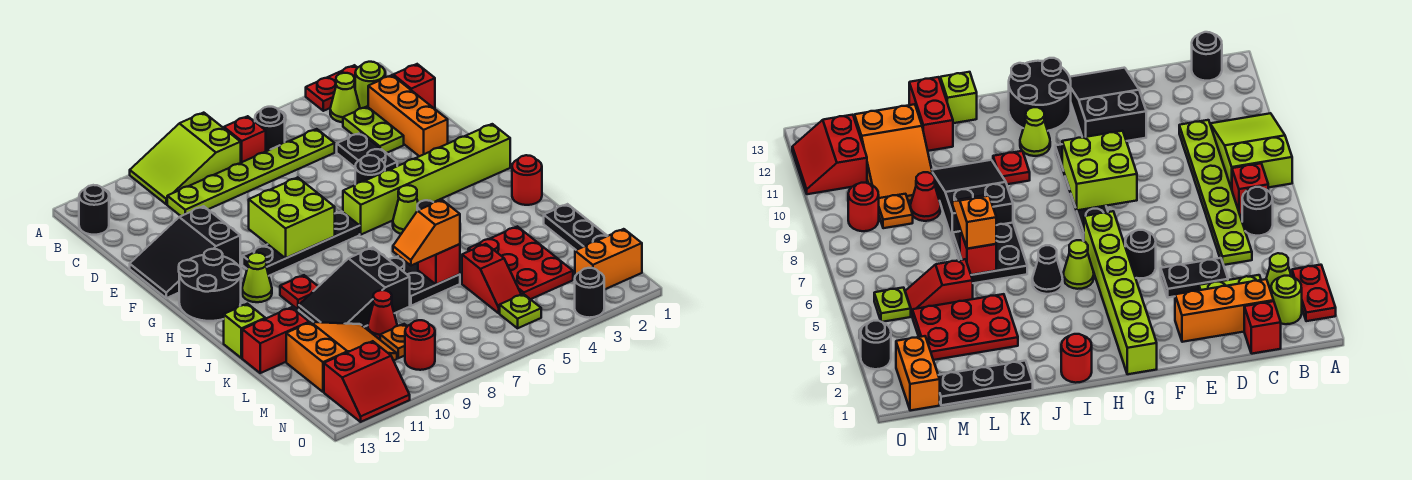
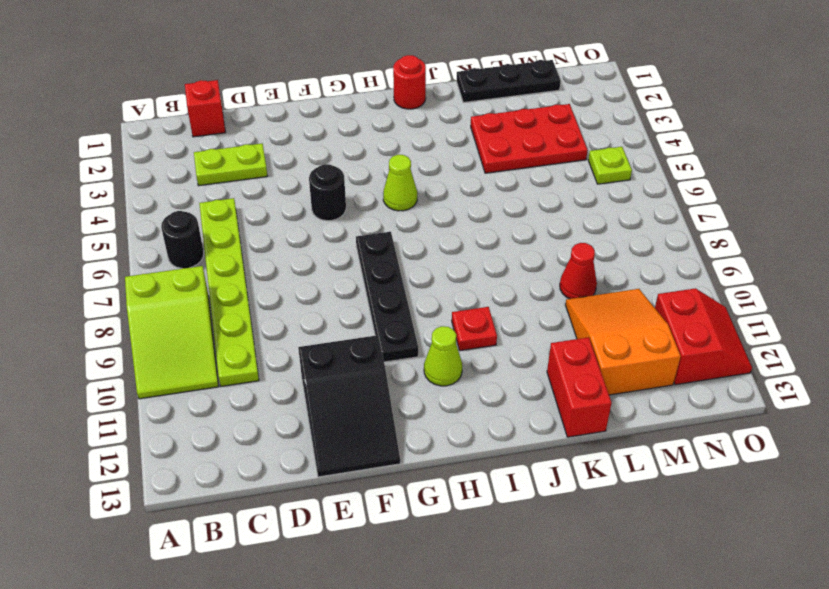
none -> red plate A2:A3 level 1
none -> lime round brick B2 level 1
none -> lime cone B3 level 1
none -> red brick B7 level 1

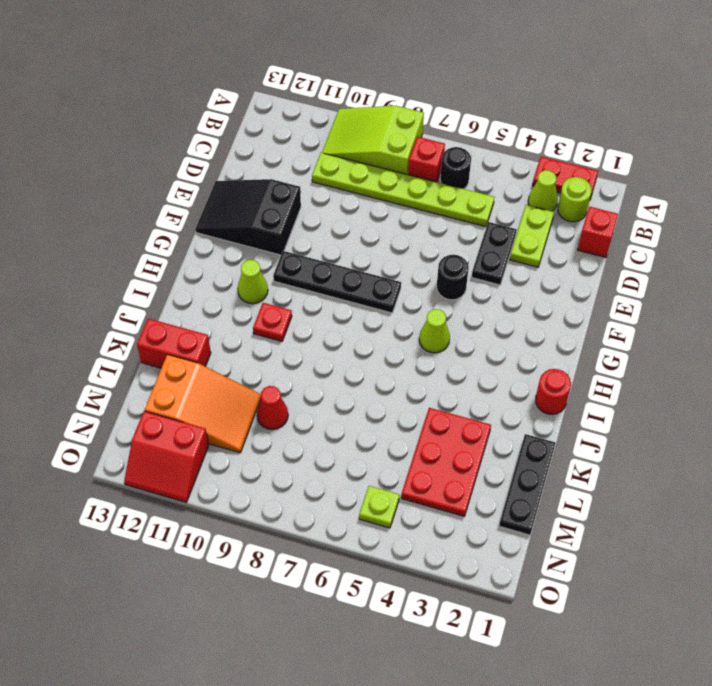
none -> black round brick B13 level 1
none -> orange brick C2:E2 level 1
none -> lime brick G1:G6 level 1
none -> black round brick G12:H13 level 1

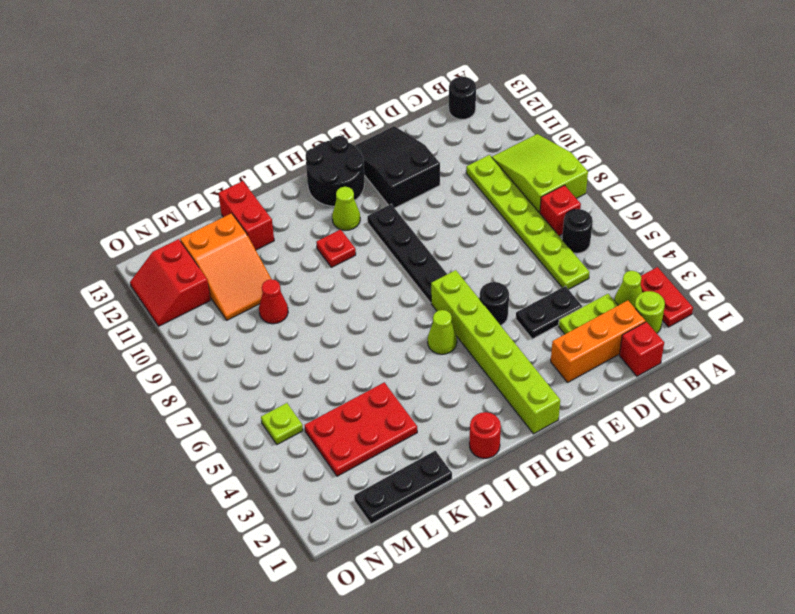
none -> black cone I5 level 1
none -> black plate J6:K7 level 1
none -> black slope J8:K10 level 1 top 8
none -> lime brick J13 level 1

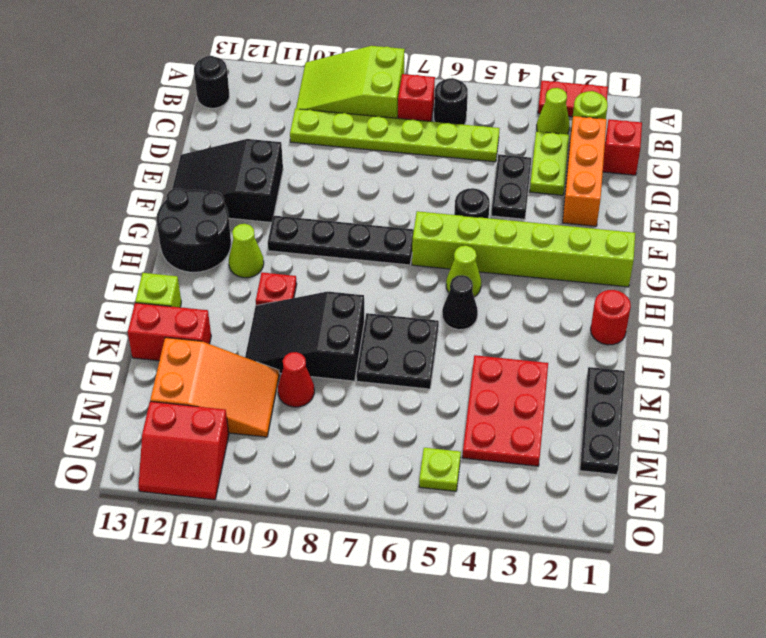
none -> red slope L5:M5 level 1 top L
none -> orange plate M9 level 1
none -> orange brick N1:N2 level 1
none -> red round brick N9 level 1

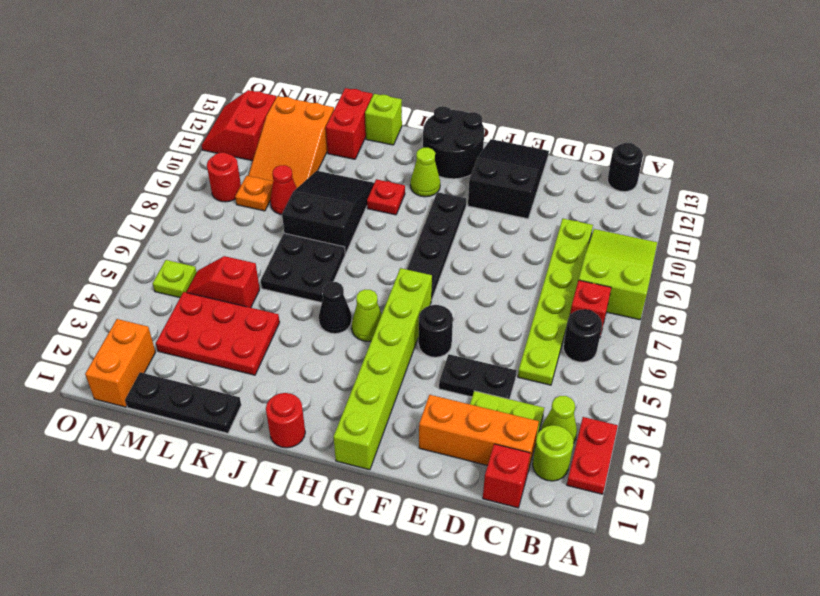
none -> black round brick O3 level 1
none -> lime brick F8:G9 level 2
none -> red brick K6 level 2
none -> orange slope K6:K7 level 3 top 6

